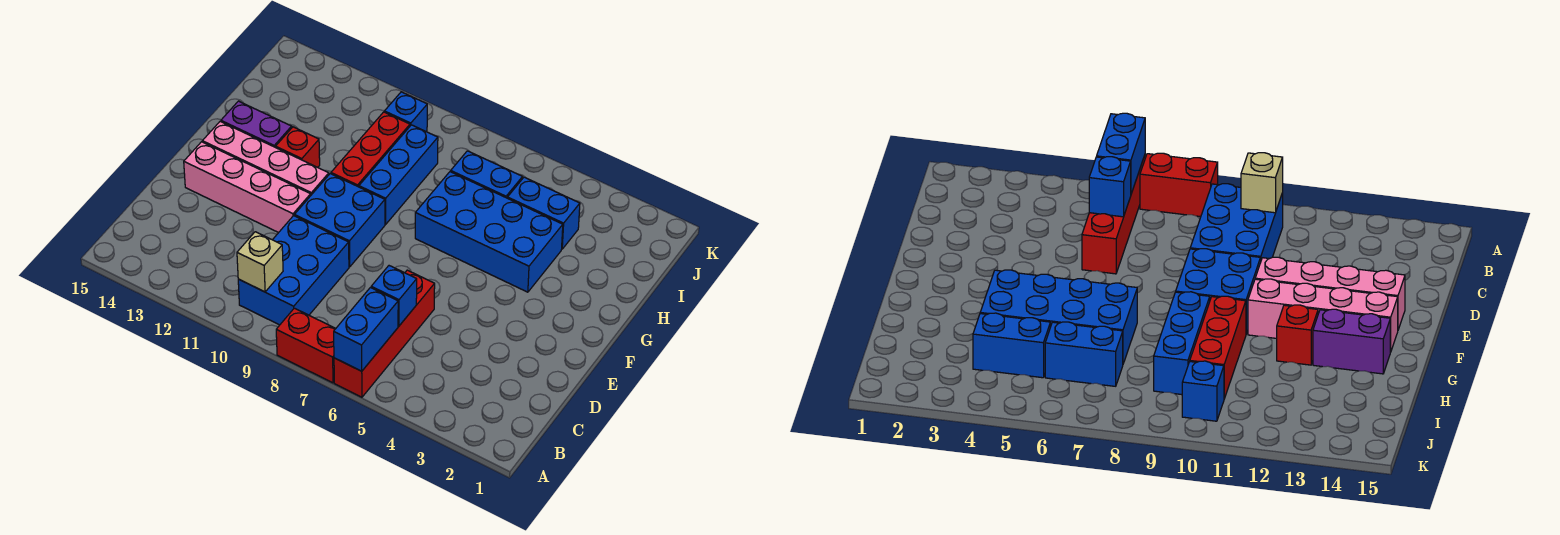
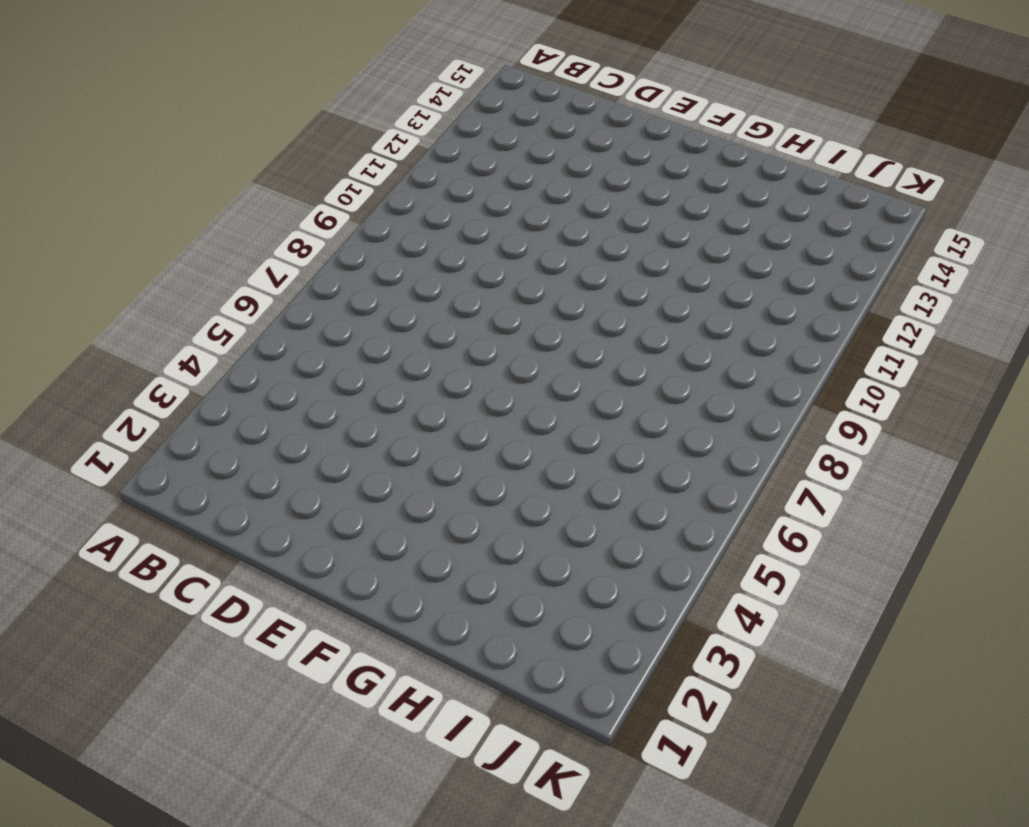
none -> red brick A6:D6 level 1
none -> red brick A7:A8 level 1
none -> blue brick B9:D10 level 1

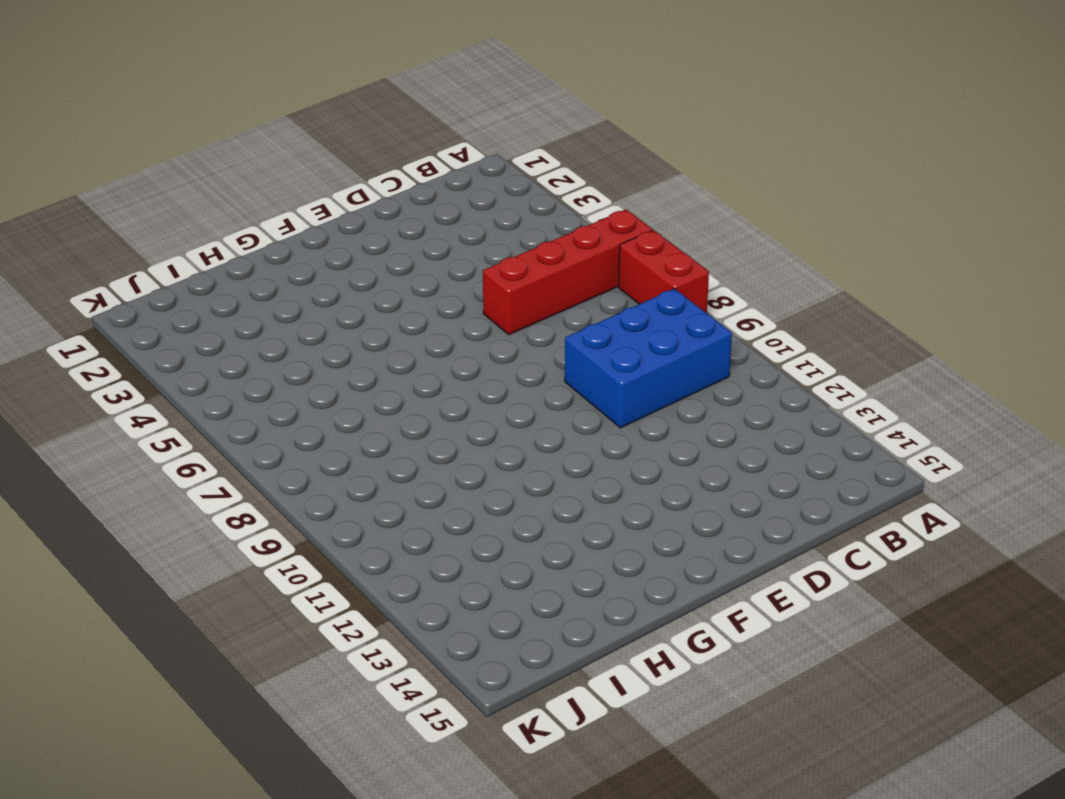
none -> blue brick E9:F10 level 1
none -> pink brick E11:E14 level 1
none -> pink brick F11:F14 level 1

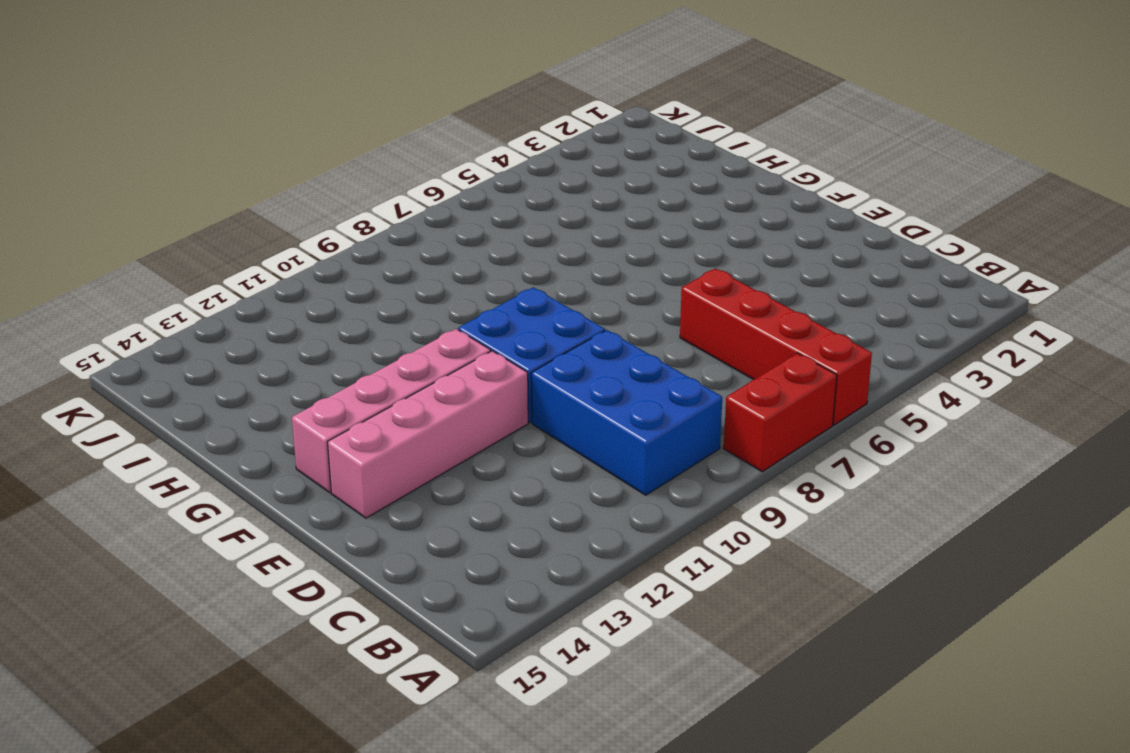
none -> blue brick G4:H7 level 1
none -> blue brick G9:I9 level 1
none -> red brick G10:I10 level 1

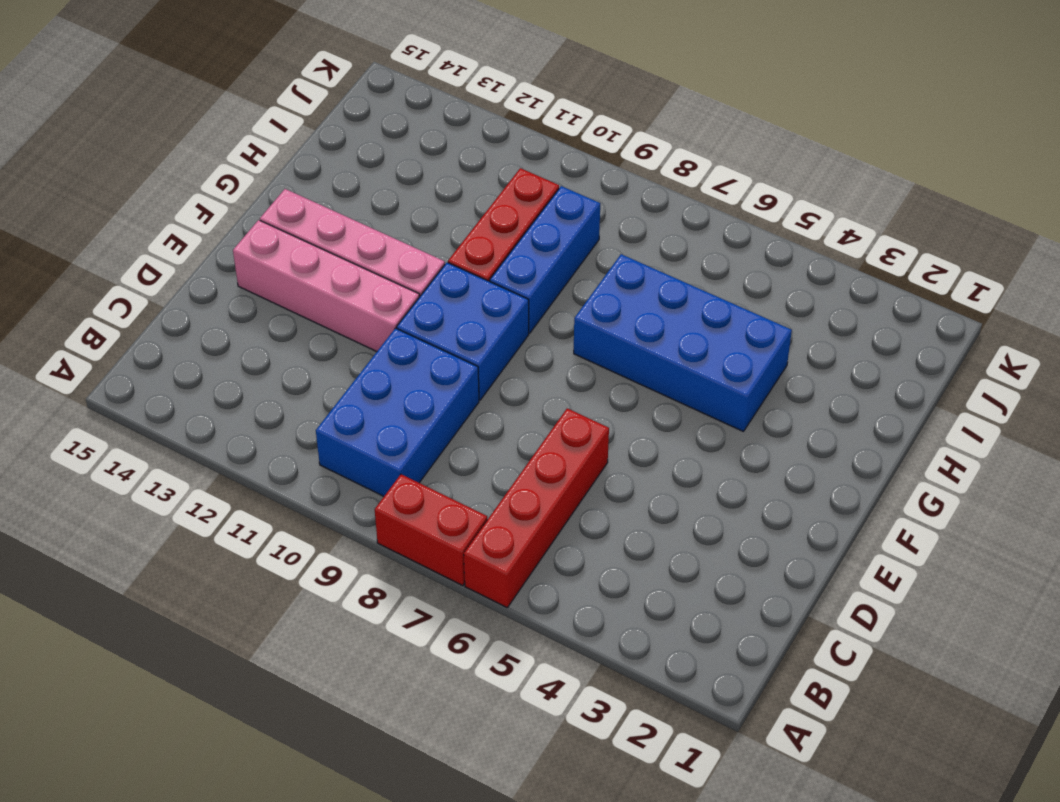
none -> red brick G12 level 1
none -> purple brick G13:G14 level 1
none -> blue brick I4:I5 level 1

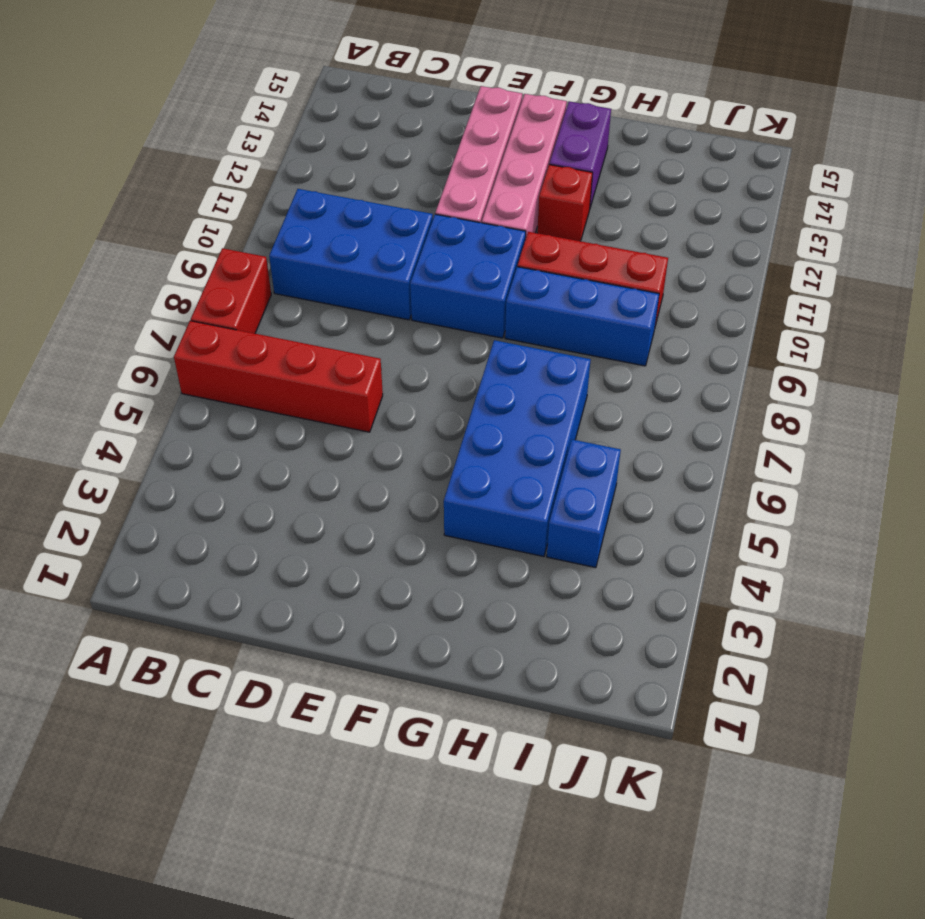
none -> blue brick I6:I7 level 1
none -> blue brick J10 level 1
none -> blue brick A6:B6 level 2

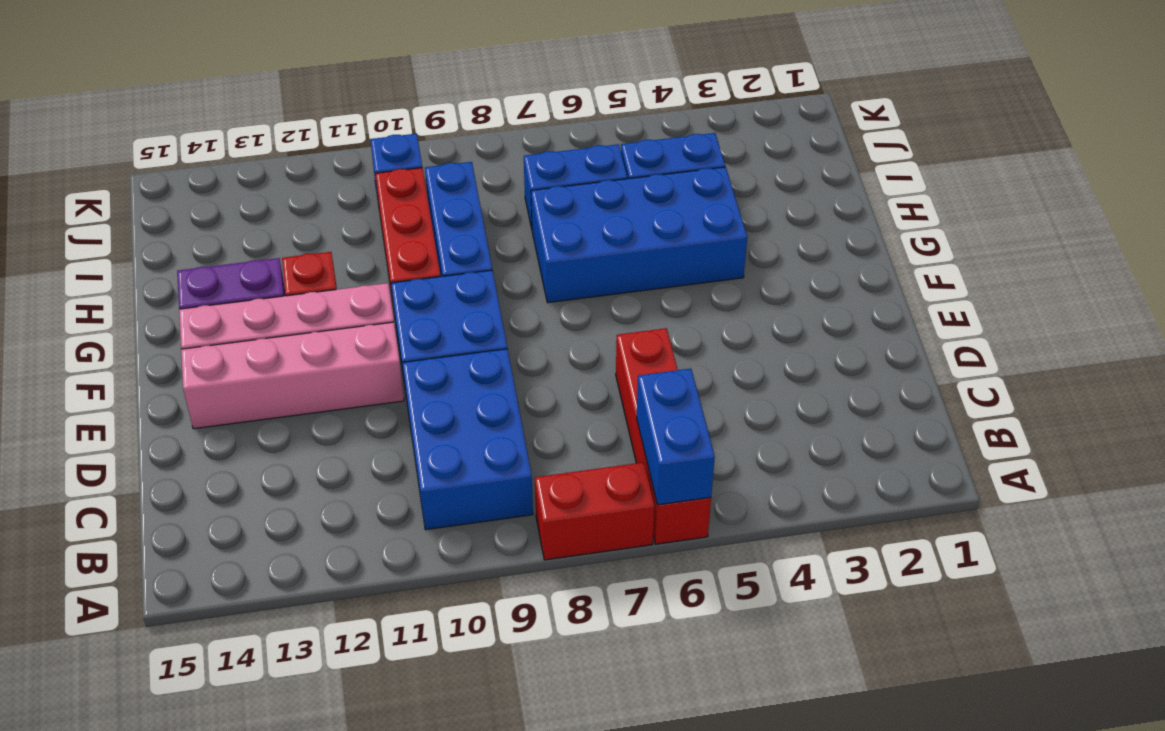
none -> tan brick B10 level 2
none -> blue brick C6 level 2

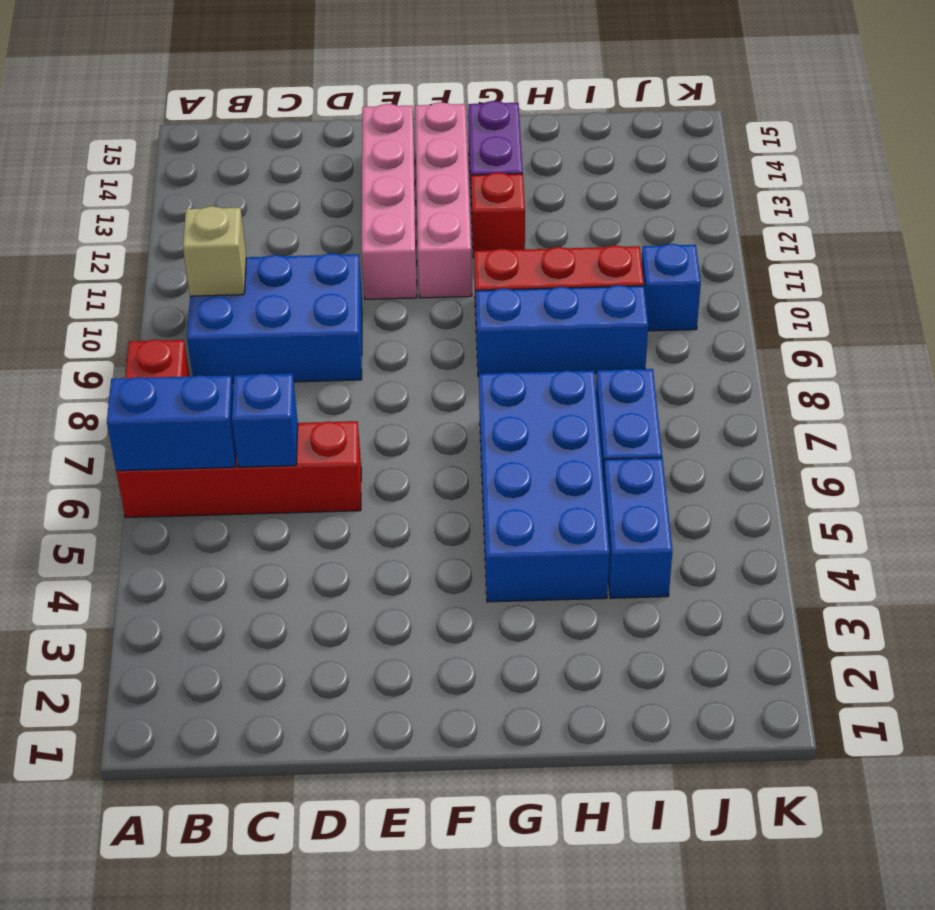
none -> blue brick E9:F10 level 1

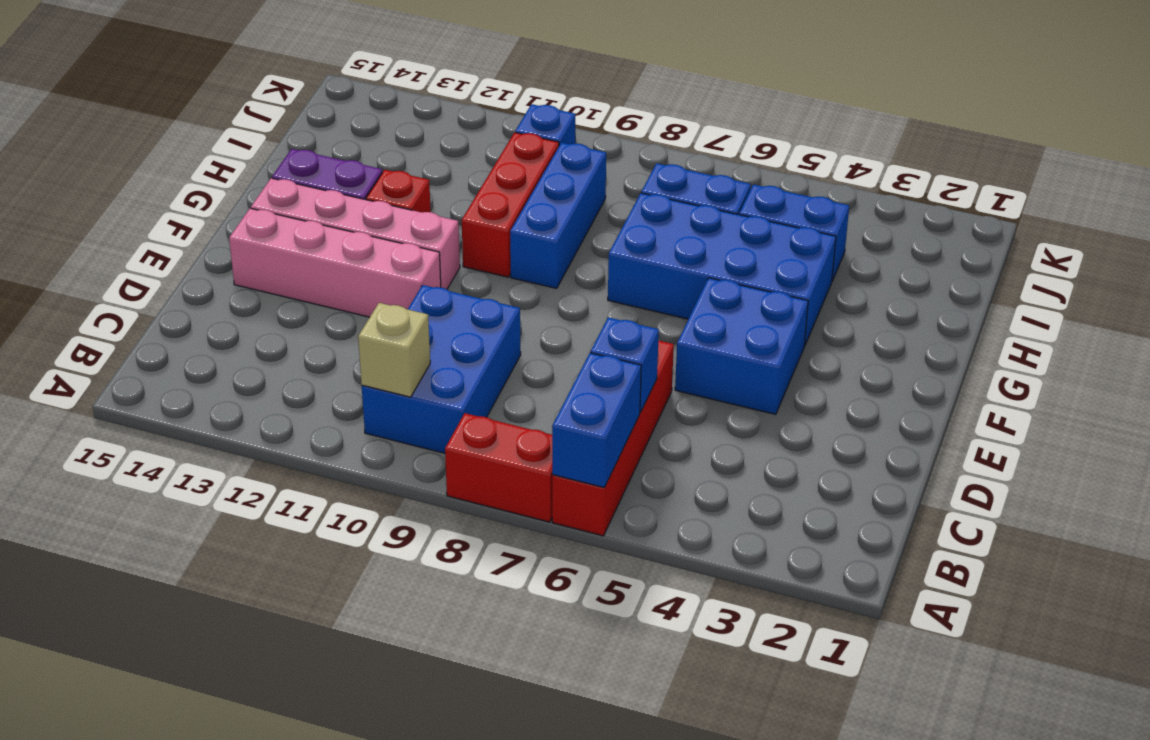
blue brick E4:F5 level 1 -> blue brick E9:F10 level 1

